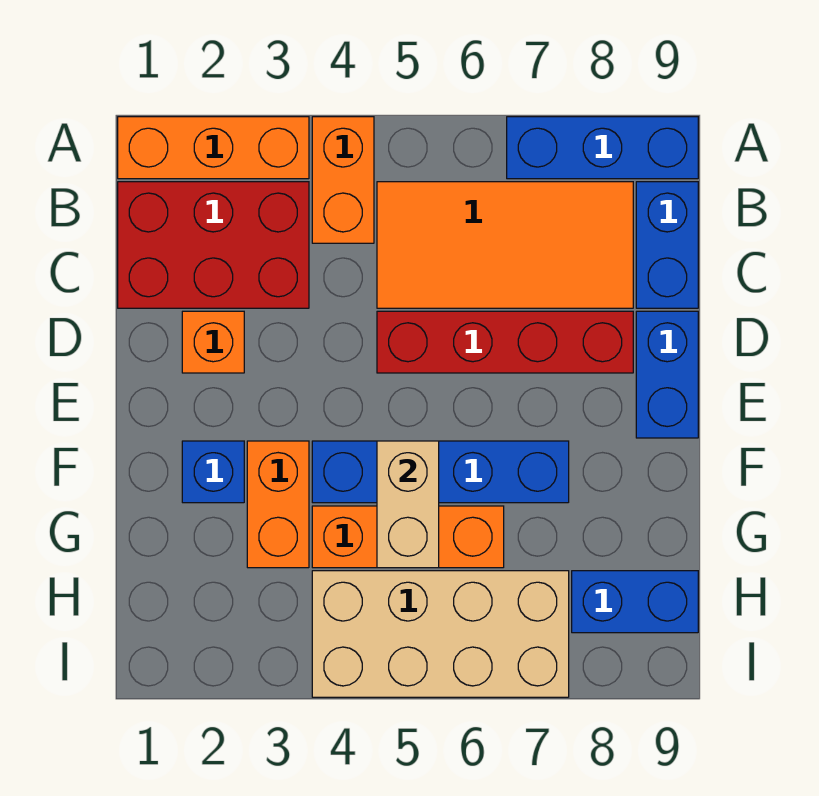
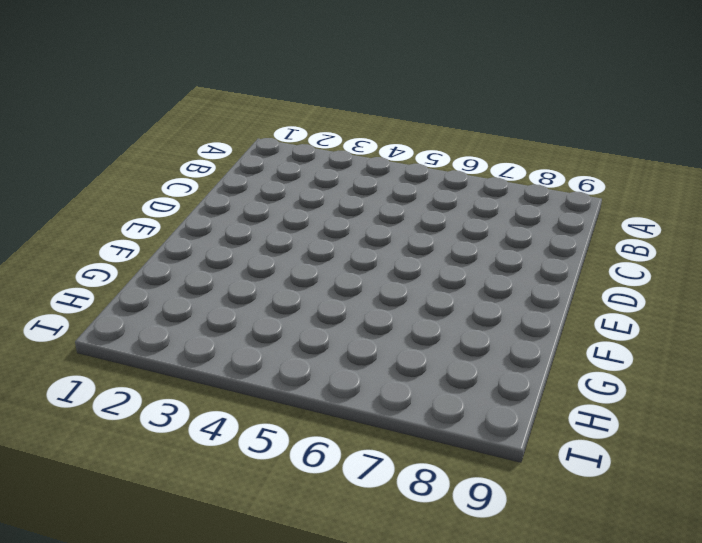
none -> orange brick A1:A3 level 1
none -> orange brick A4:B4 level 1
none -> blue brick A7:A9 level 1

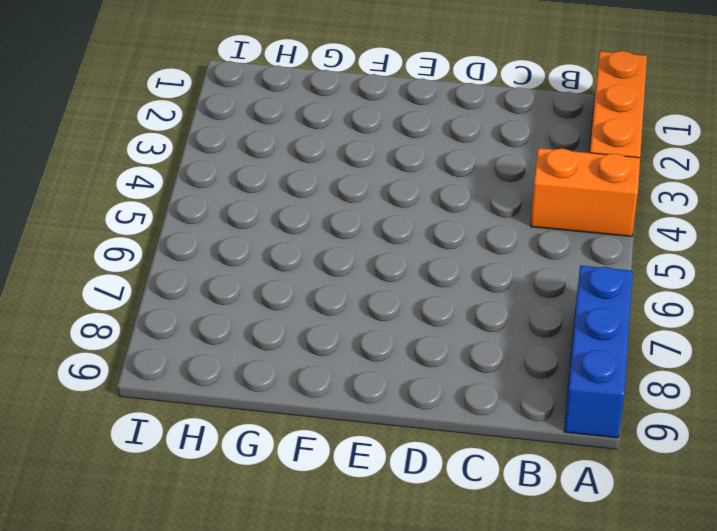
none -> red brick B1:C3 level 1
none -> orange tile B5:C8 level 1
none -> blue brick B9:C9 level 1

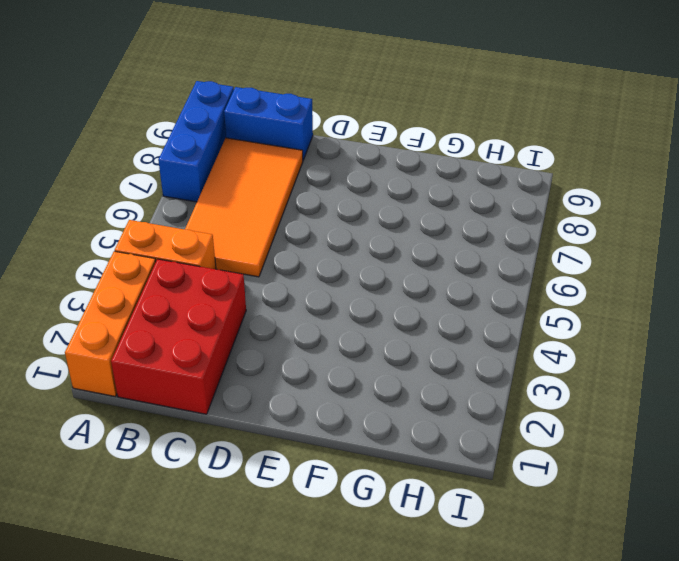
none -> orange brick D2 level 1
none -> red brick D5:D8 level 1
none -> blue brick D9:E9 level 1

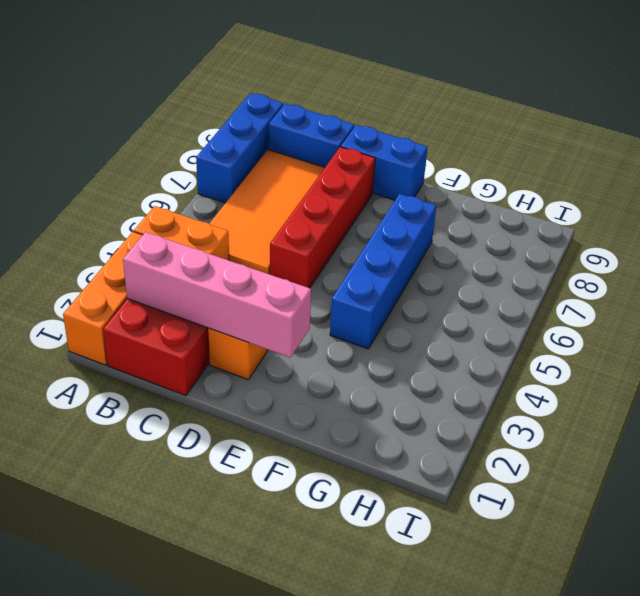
pink brick B2:E2 level 2 -> none
none -> blue brick F2 level 1
none -> orange brick F3:G3 level 1
none -> orange brick G4:G6 level 1

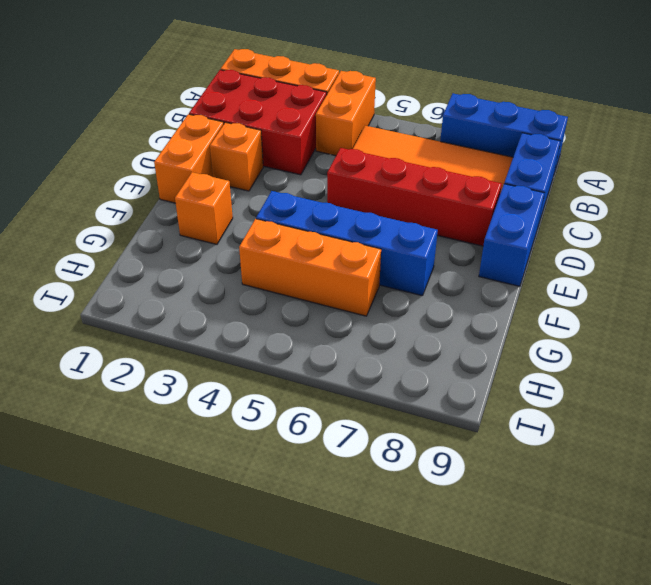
orange brick D1:E1 level 1 -> orange brick F3:G3 level 1
orange brick F2 level 1 -> blue brick F2 level 1
none -> tan brick H4:I7 level 1
none -> blue brick H8:H9 level 1
none -> tan brick F5:G5 level 2

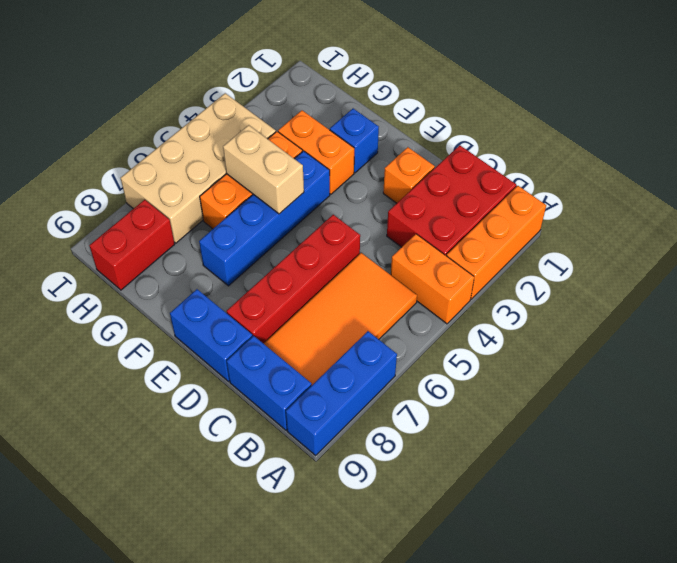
red brick H8:H9 level 1 -> blue brick H8:H9 level 1

